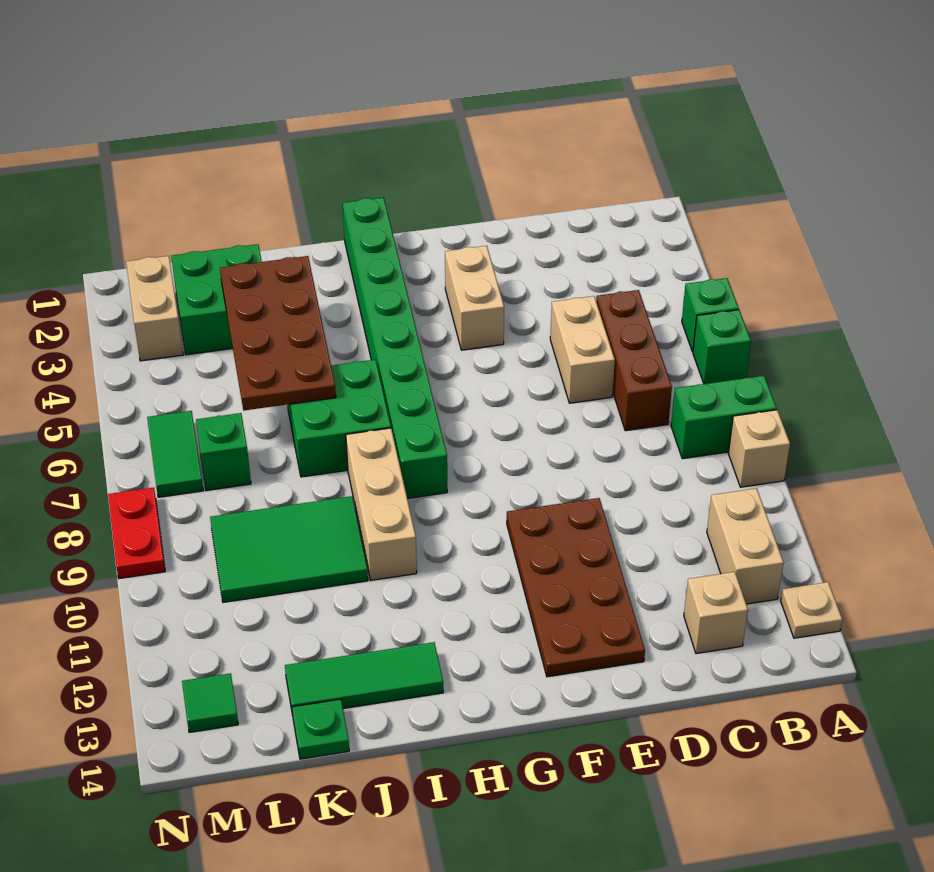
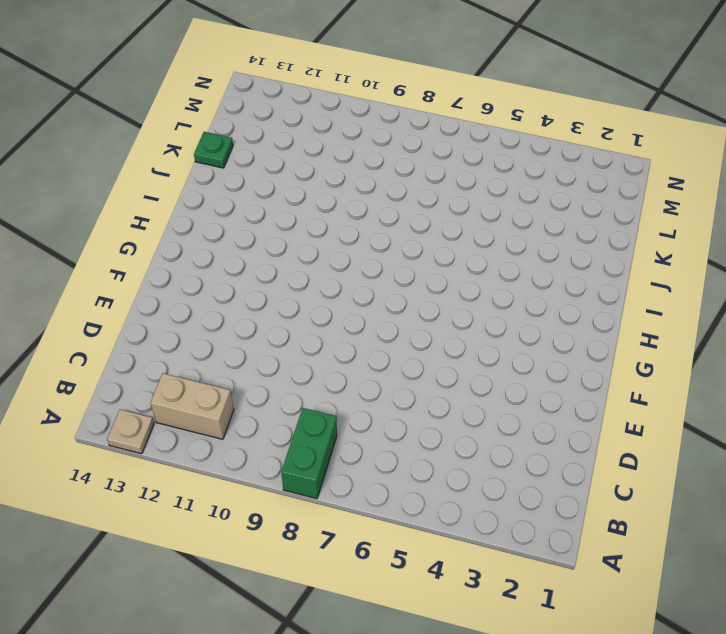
none -> green brick A5 level 1
none -> green brick A6 level 1
none -> tan brick A9 level 1

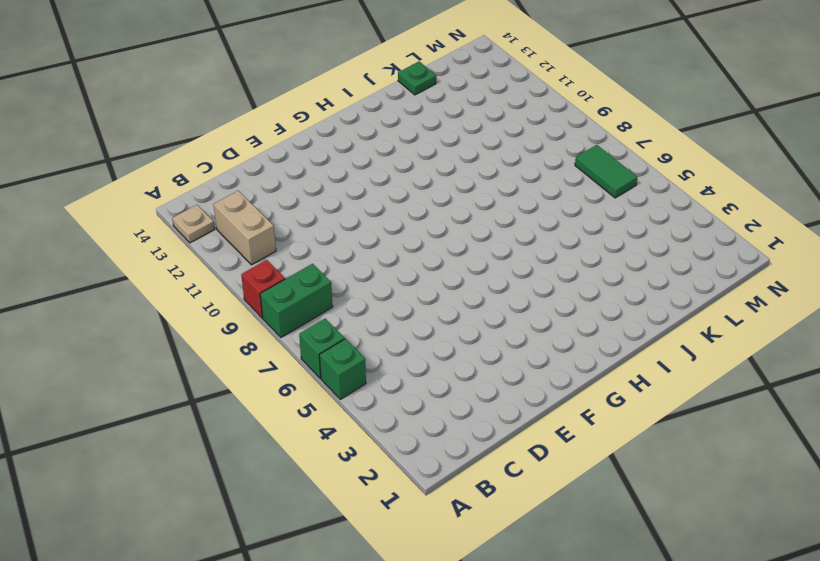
red brick A9 level 1 -> tan brick A9 level 1
none -> brown brick C5:C7 level 1
none -> tan brick C13 level 1
none -> tan brick D5:D6 level 1

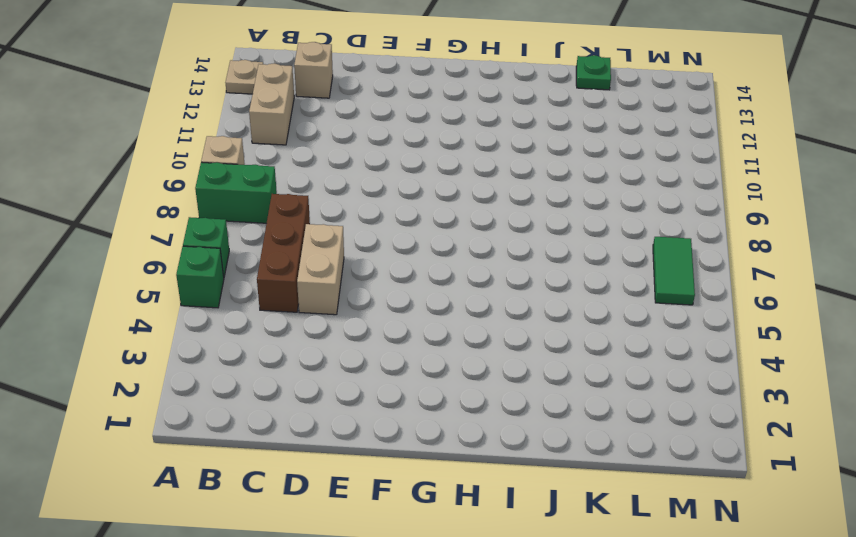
none -> brown plate E10:F13 level 1
none -> tan brick F3:F4 level 1
none -> green brick H1:H8 level 1

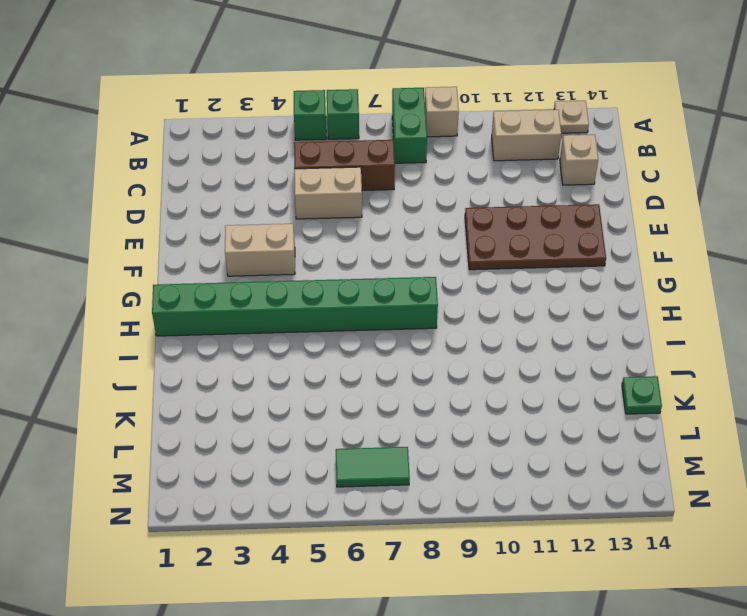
none -> green brick I6:J7 level 1
none -> tan brick I8:I10 level 1
none -> green tile I13:K13 level 1

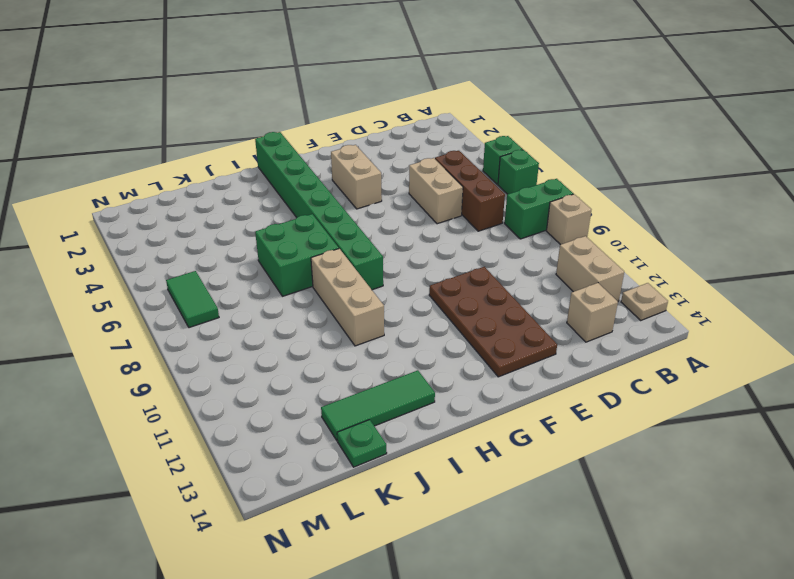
none -> green tile J9:L10 level 1
none -> green brick K2:L3 level 1
none -> green brick L7 level 1

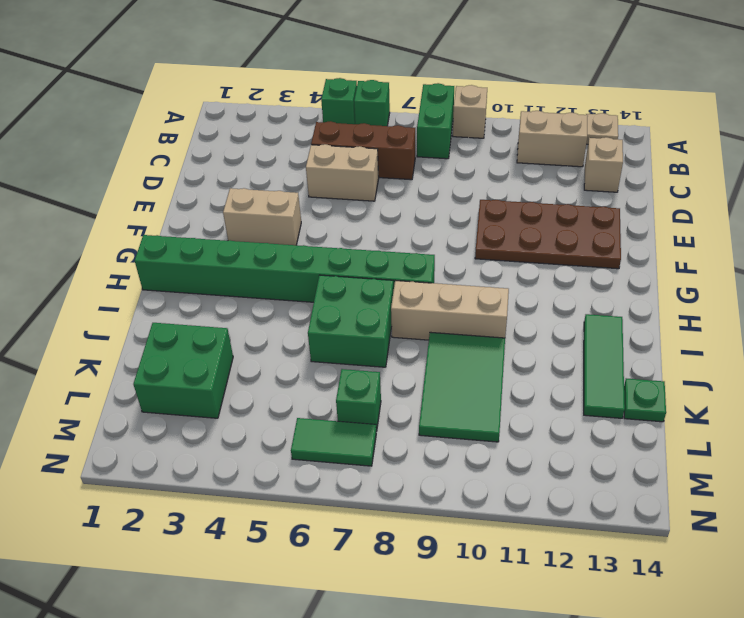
none -> tan brick M2:M3 level 1
none -> green tile M13 level 1
none -> red plate N8:N9 level 1

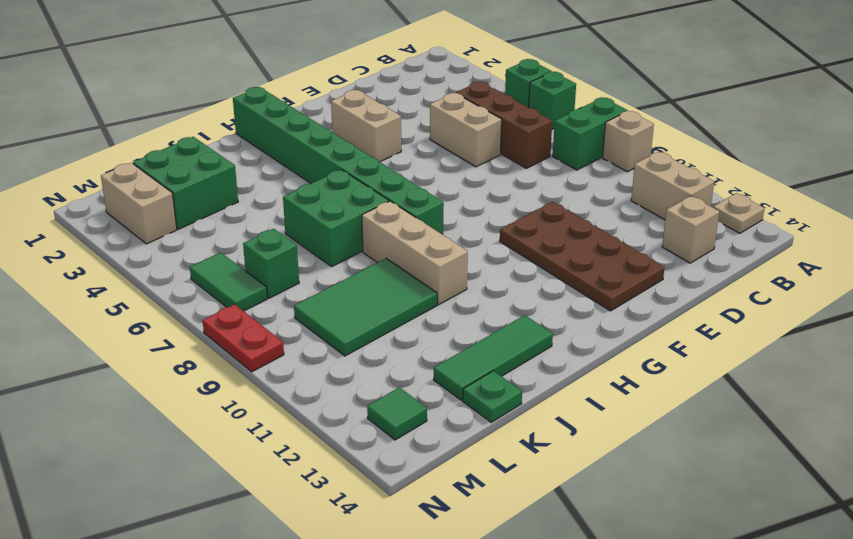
none -> brown plate J3:K6 level 2

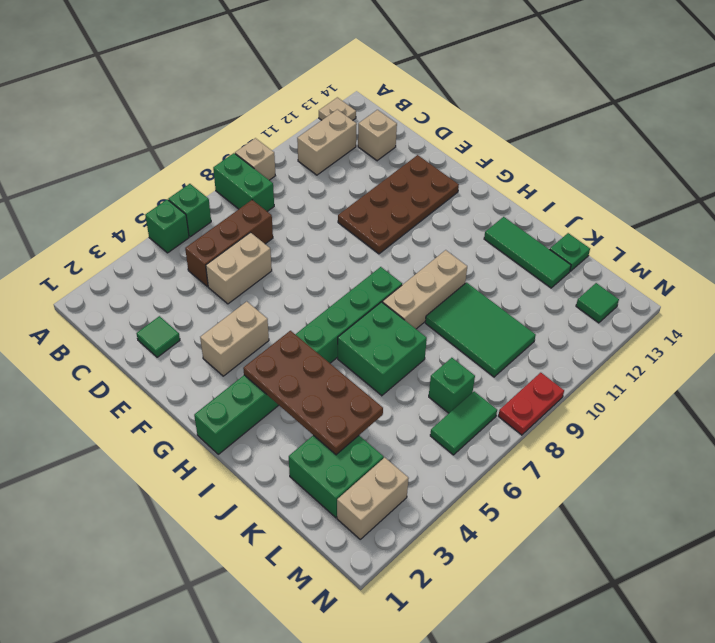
green tile D2 level 1 -> none
brown plate H3:K4 level 2 -> brown plate J3:K6 level 2

